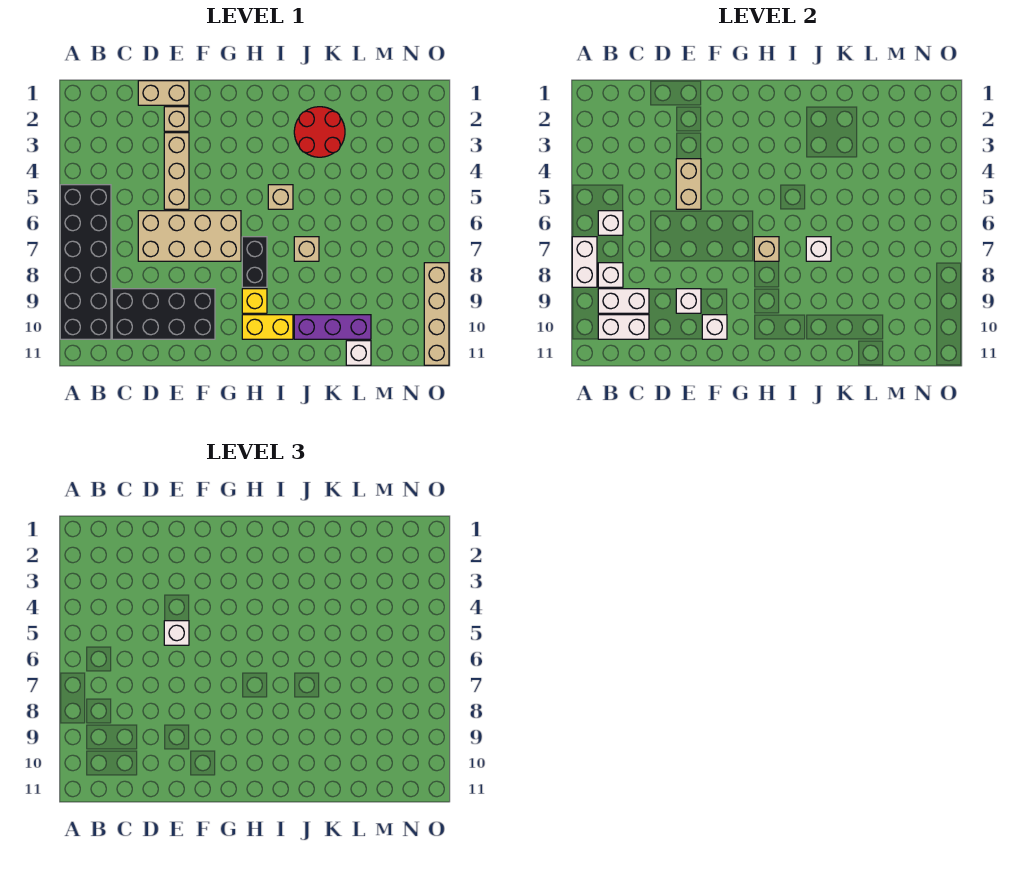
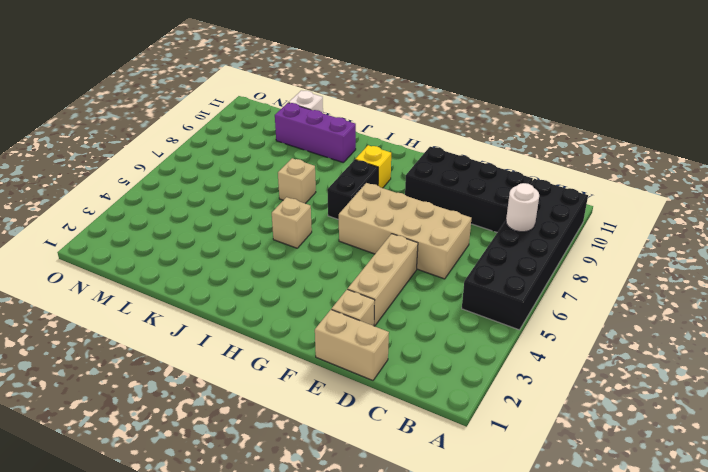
white round brick B8 level 2 -> white brick B8 level 2
none -> yellow brick H10:I10 level 1
none -> red round brick J2:K3 level 1
none -> tan brick O8:O11 level 1

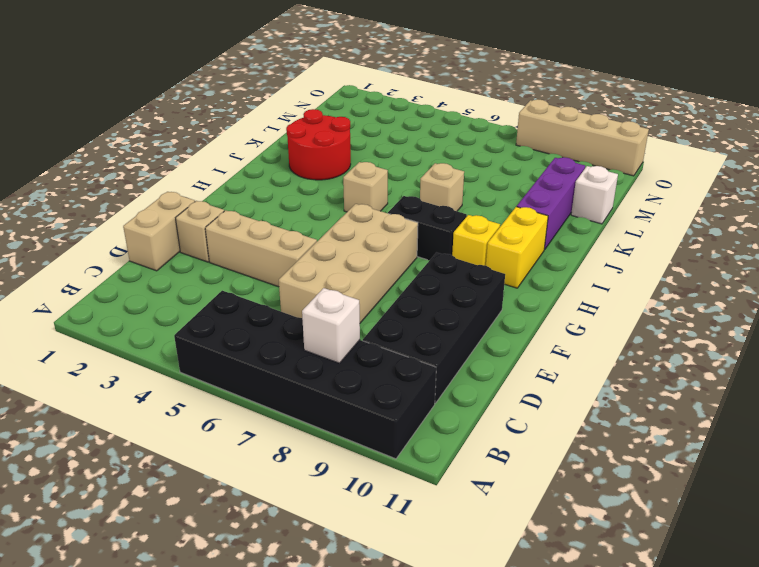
none -> white brick A7:A8 level 2
none -> white brick B6 level 2
none -> white brick B9:C9 level 2

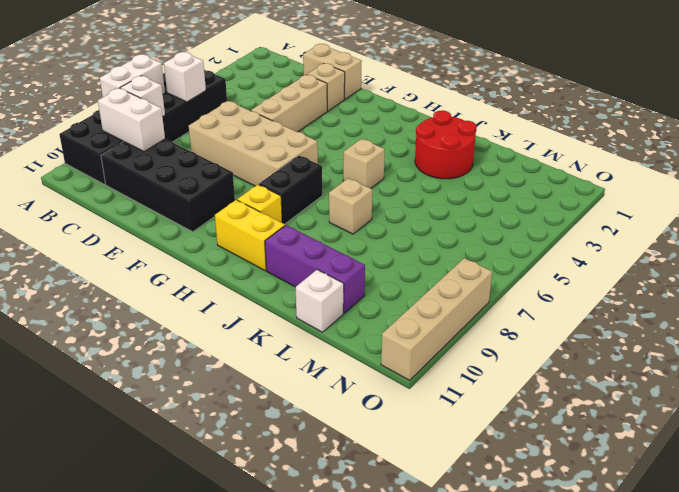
none -> white brick B10:C10 level 2
none -> tan brick E4:E5 level 2
none -> white brick E9 level 2

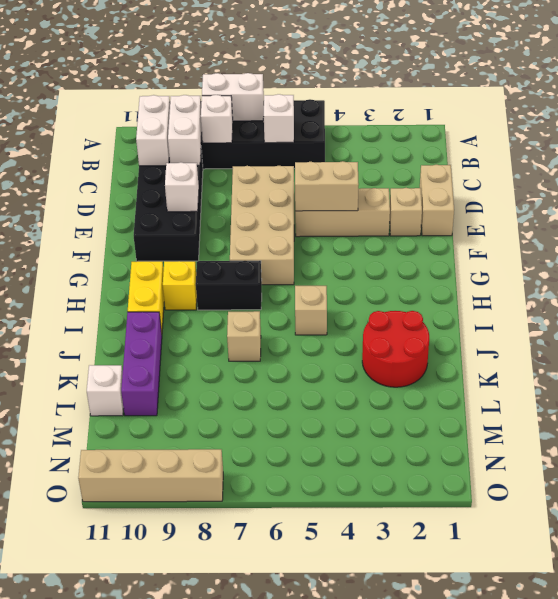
none -> white brick F10 level 2
none -> tan brick H7 level 2
none -> white brick J7 level 2

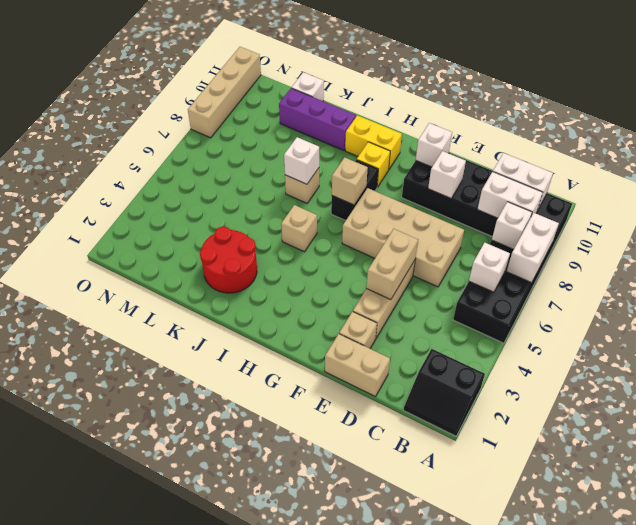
black slope A1:B2 level 1 top 2 -> none
none -> white brick E5 level 3

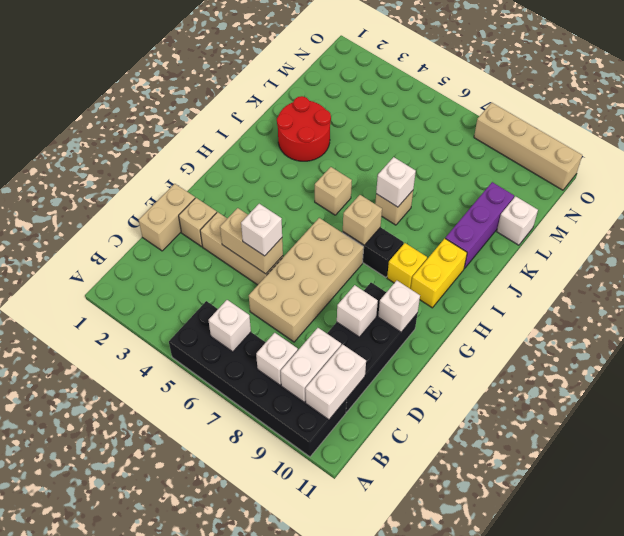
none -> white brick A7:A8 level 2

